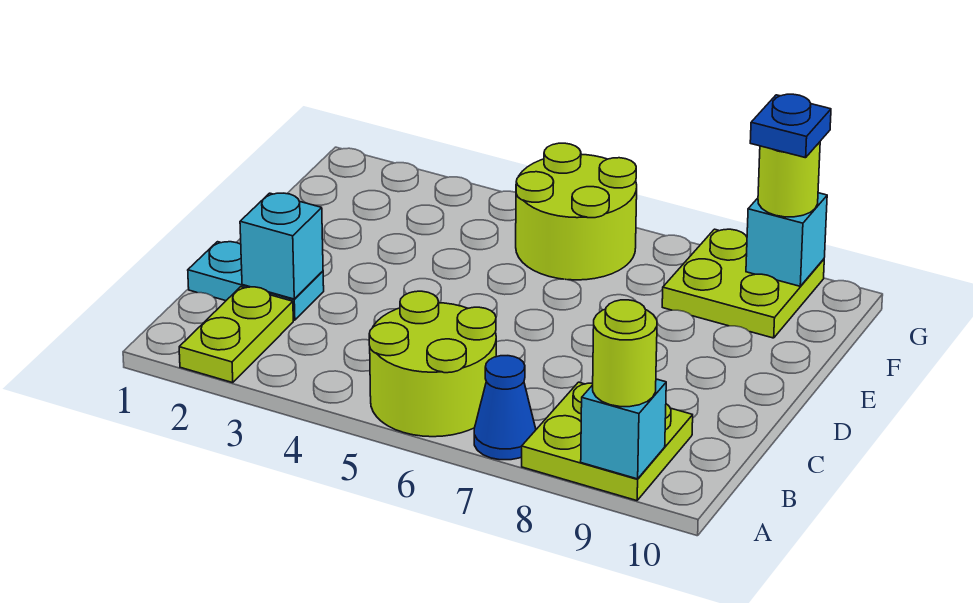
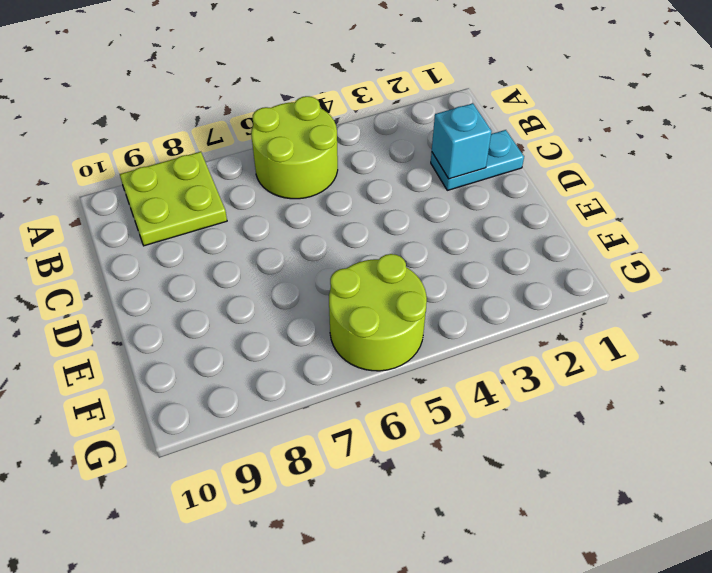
none -> lime plate A2:B2 level 1
none -> blue cone A7 level 1
none -> lime plate F8:G9 level 1

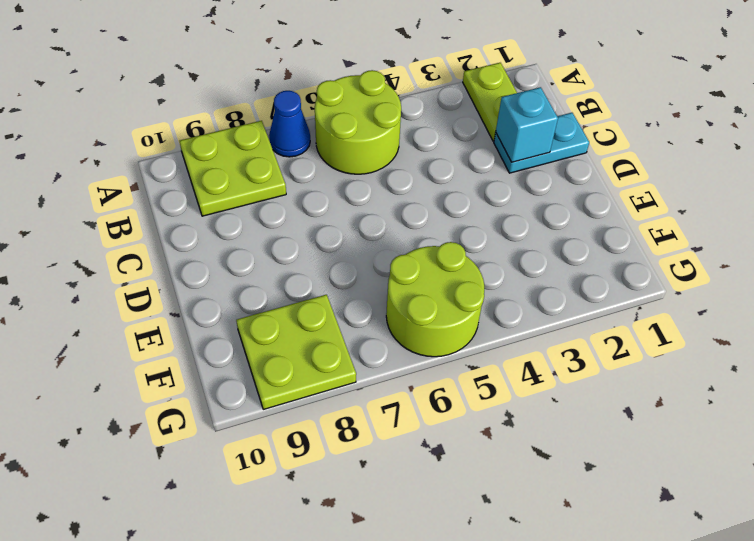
none -> cyan brick A9 level 2
none -> cyan brick G9 level 2
none -> lime round brick A9 level 3

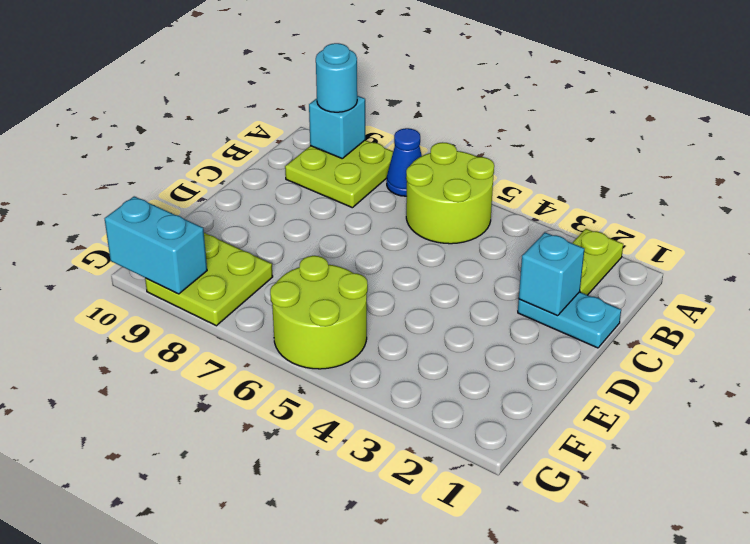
cyan round brick A9 level 3 -> lime round brick A9 level 3
cyan brick G9:G10 level 2 -> cyan brick G9 level 2
none -> lime round brick G9 level 3
none -> blue plate G9 level 4

